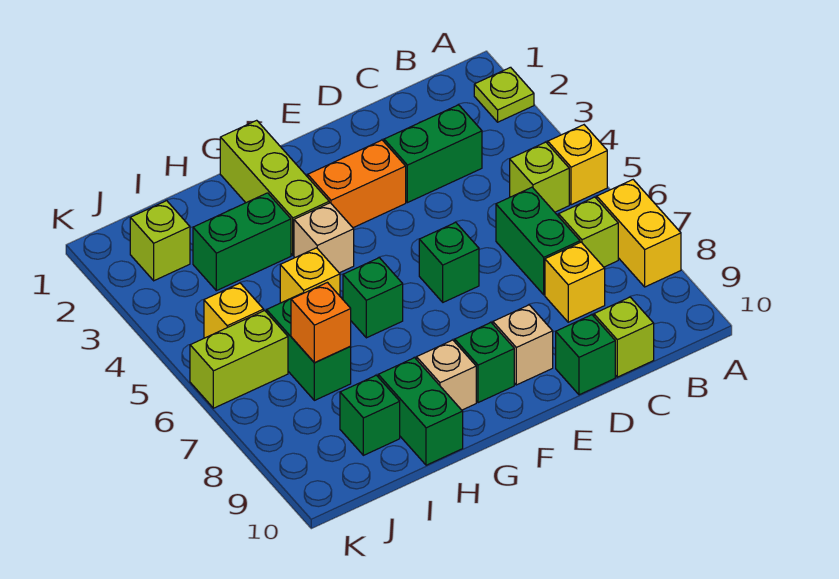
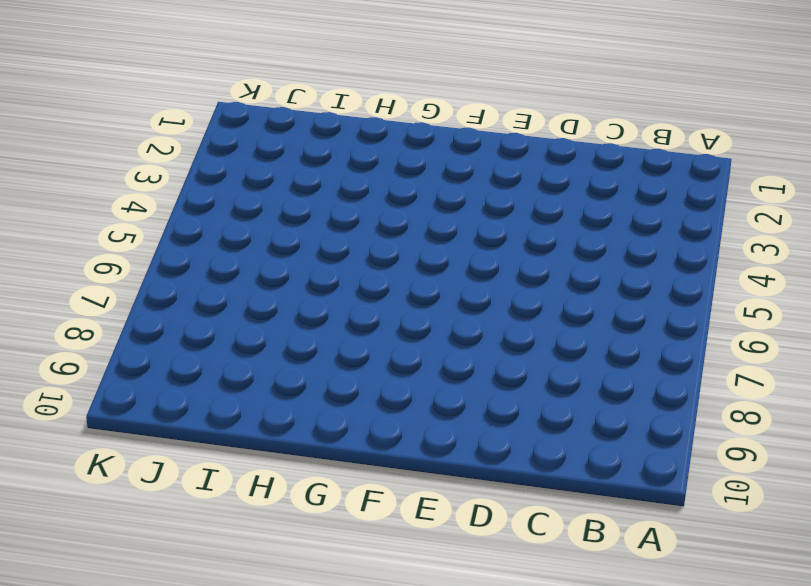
none -> lime plate A2 level 1
none -> yellow brick A5 level 1
none -> yellow brick A7:A8 level 1

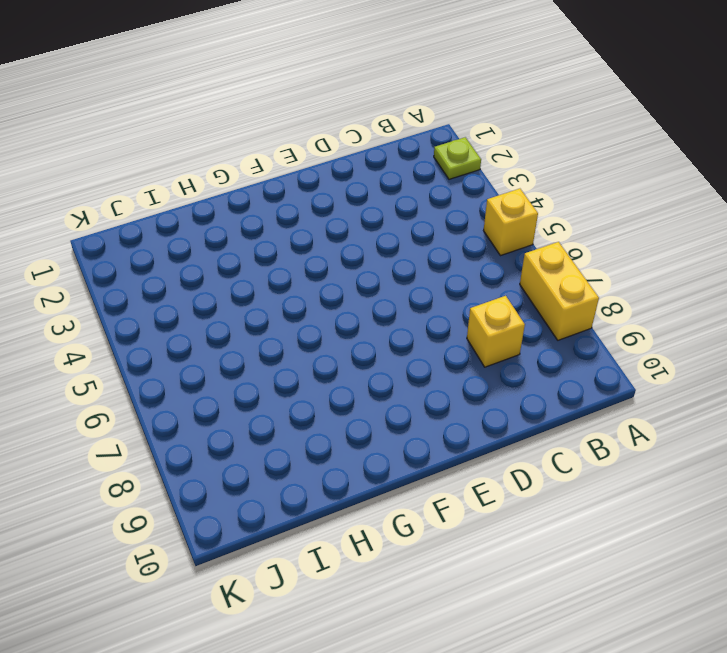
none -> lime brick B5 level 1
none -> lime brick B7 level 1
none -> green brick C3:D3 level 1

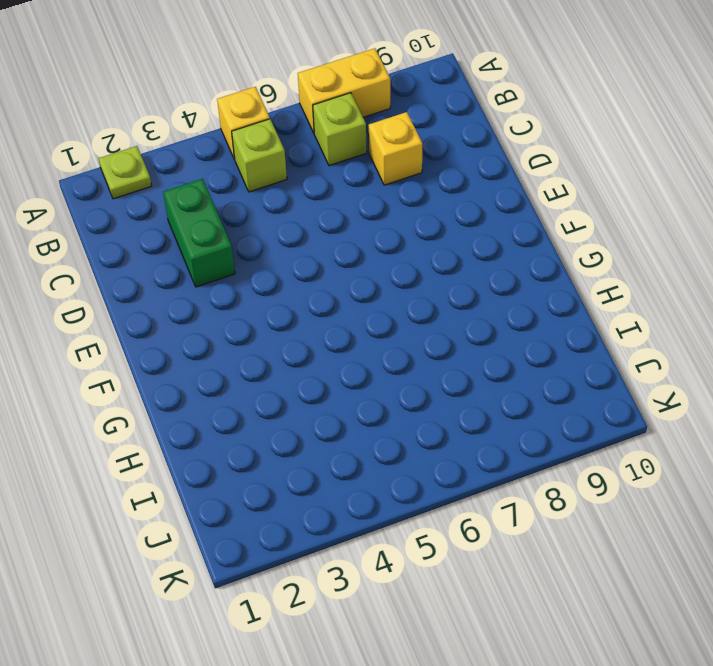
none -> green brick C6:C7 level 1
none -> lime brick C10 level 1
none -> green brick D10 level 1

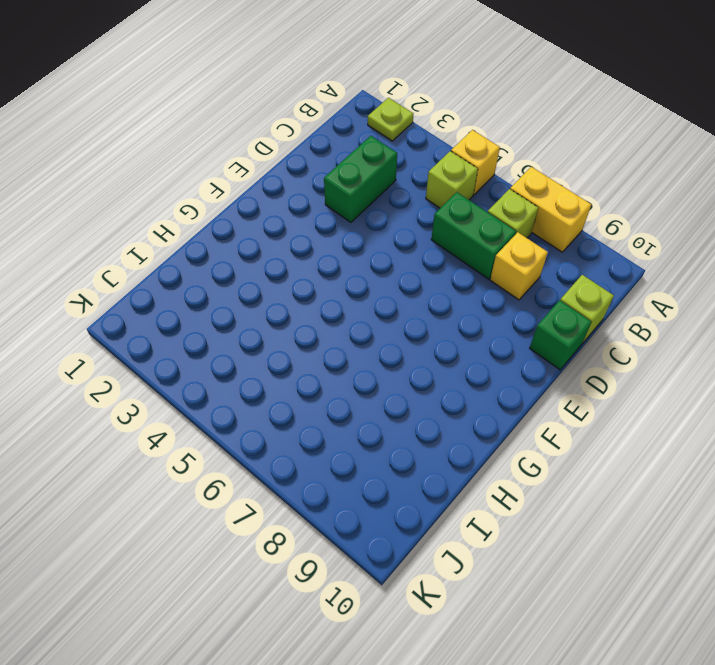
none -> orange brick E3:F3 level 1
none -> green brick E6 level 1
none -> tan brick E9 level 1

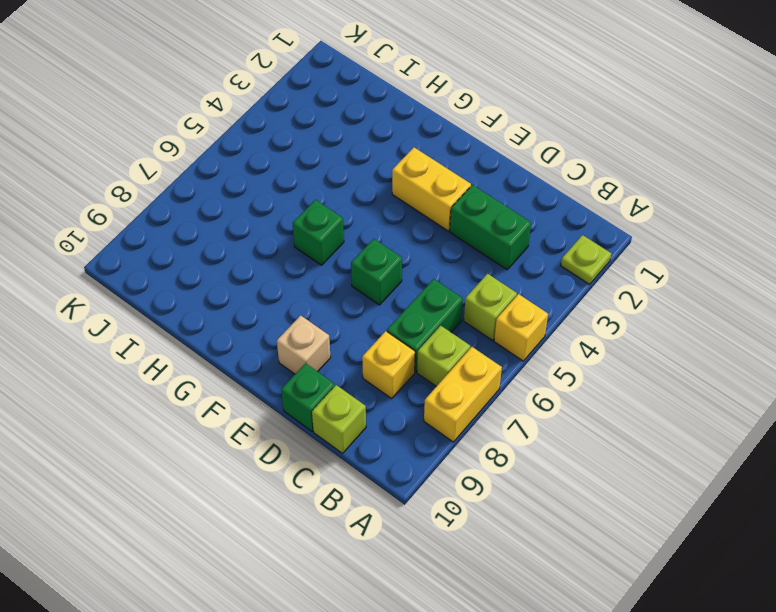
yellow brick E3:F3 level 1 -> orange brick E3:F3 level 1
none -> green brick F9 level 1
none -> lime brick G1:G3 level 1
none -> tan brick G4 level 1

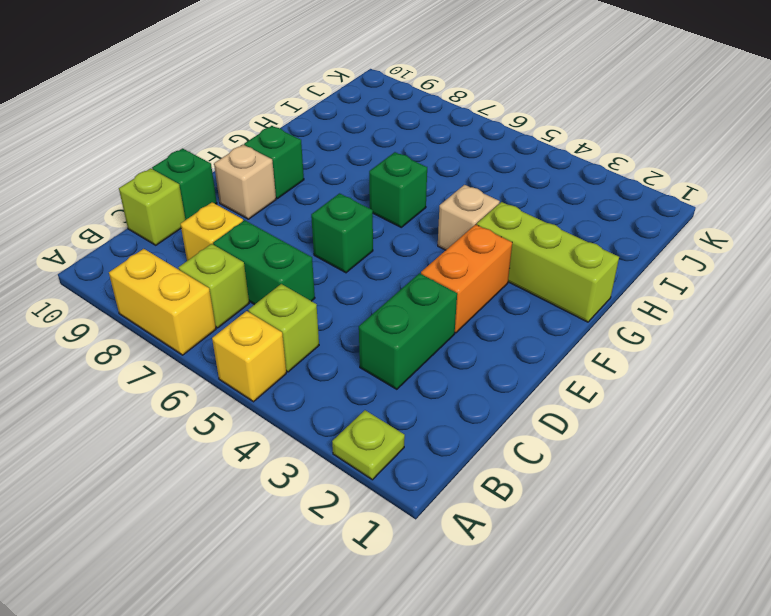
none -> tan brick G9 level 1
none -> green brick H3:I3 level 1
none -> yellow brick H5 level 1

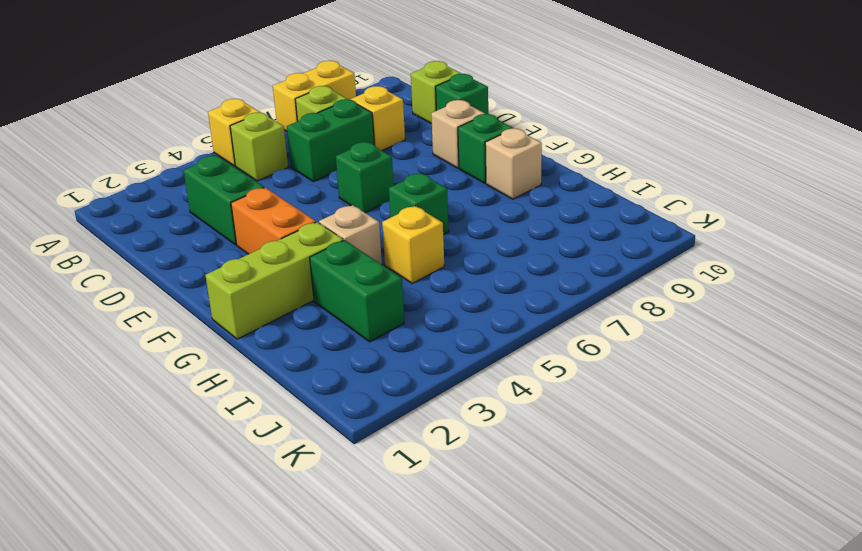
none -> lime plate A2 level 1
none -> green brick H9:H10 level 1
none -> green brick I6:I7 level 1

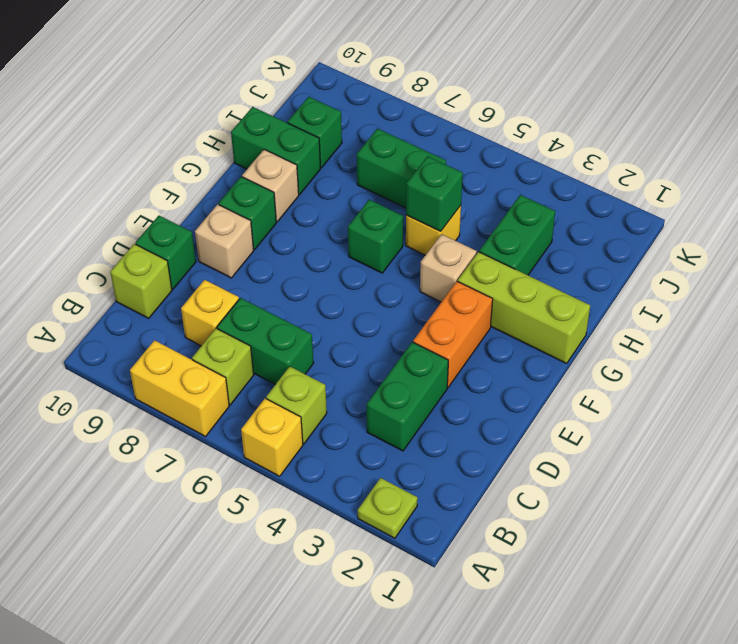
green brick H5 level 2 -> green brick E6 level 1
none -> lime brick J2 level 1
none -> yellow brick J5 level 1
none -> lime brick J6:K6 level 1

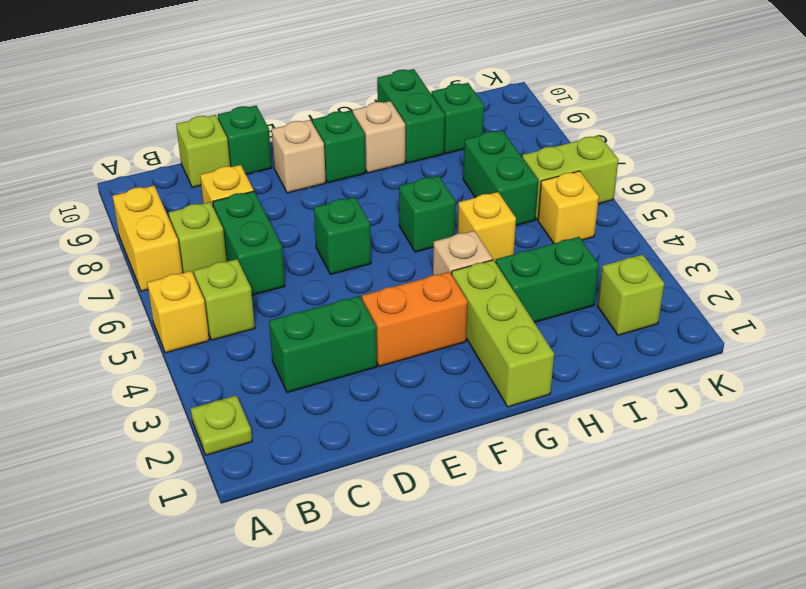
none -> orange brick I7 level 2

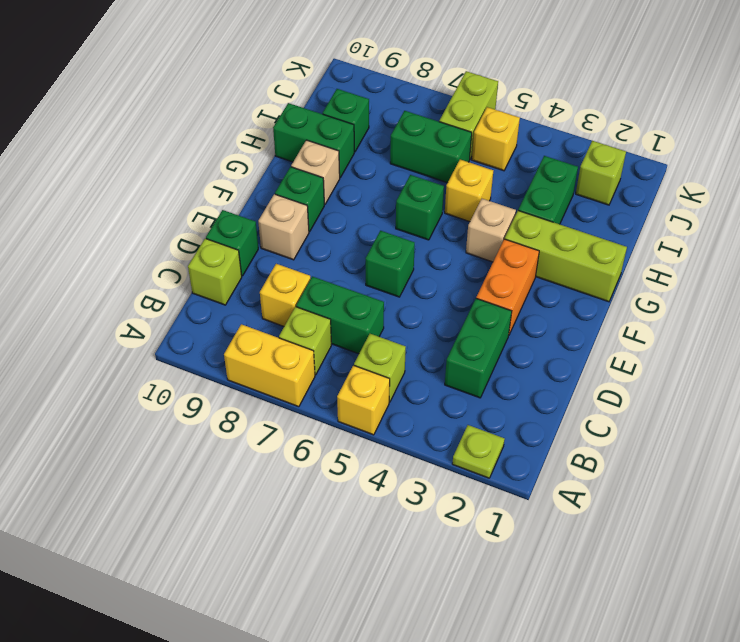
none -> orange brick I7 level 2

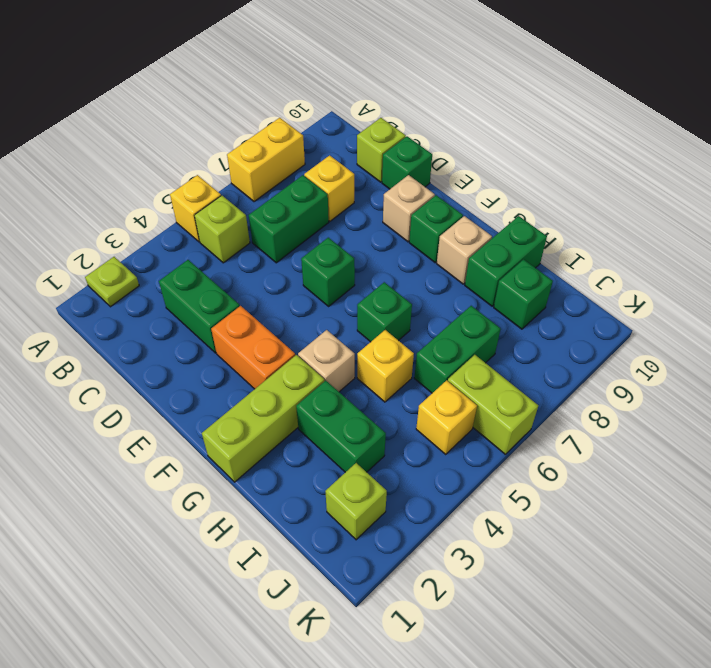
none -> lime brick B7 level 1
none -> orange brick I7 level 2

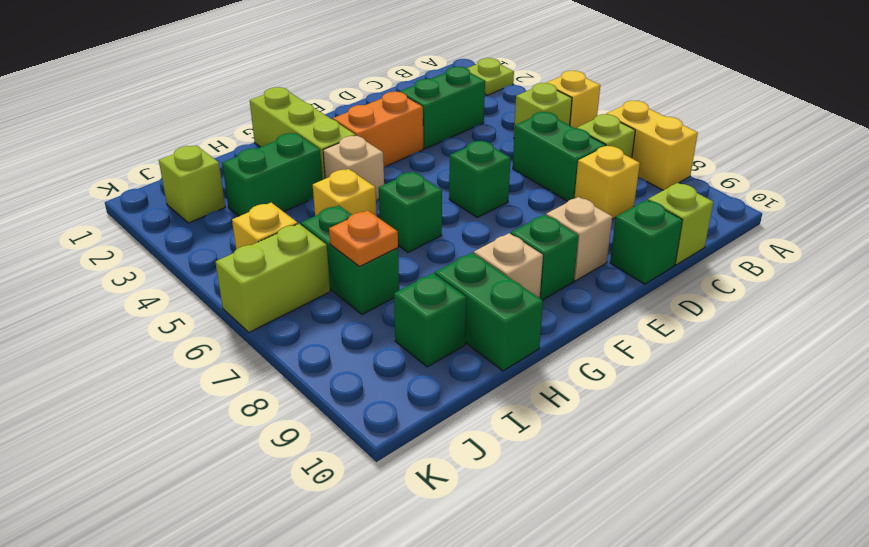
orange plate I7 level 2 -> orange brick I7 level 2

